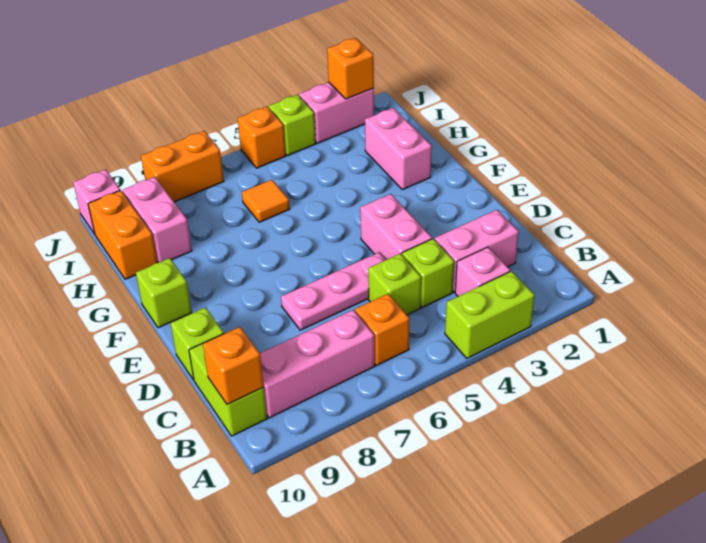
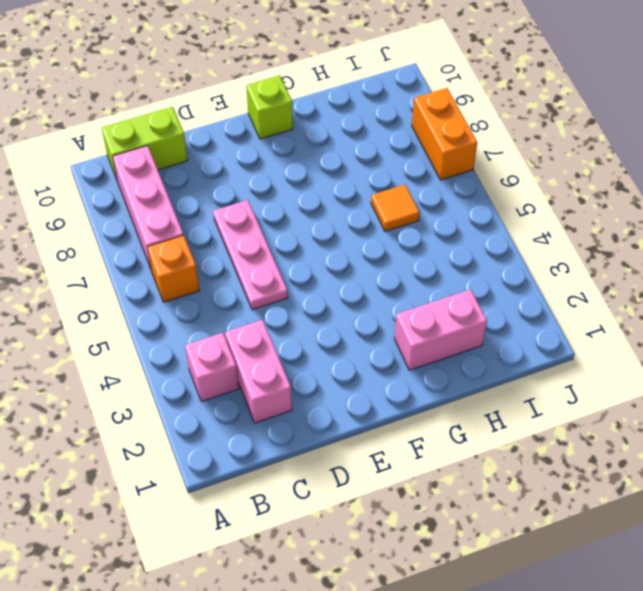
none -> lime brick A3:A4 level 1
none -> lime brick C4 level 1
none -> lime brick C5 level 1

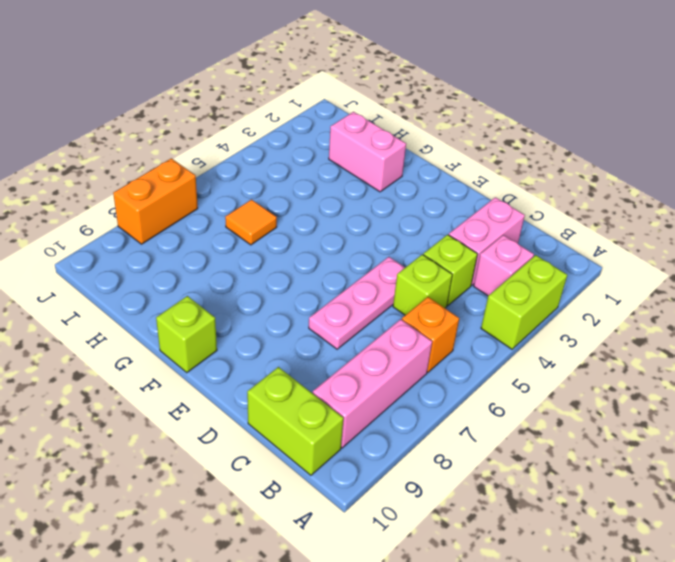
none -> pink brick D4:E4 level 1
none -> lime brick D10 level 1
none -> pink brick H9:I9 level 1

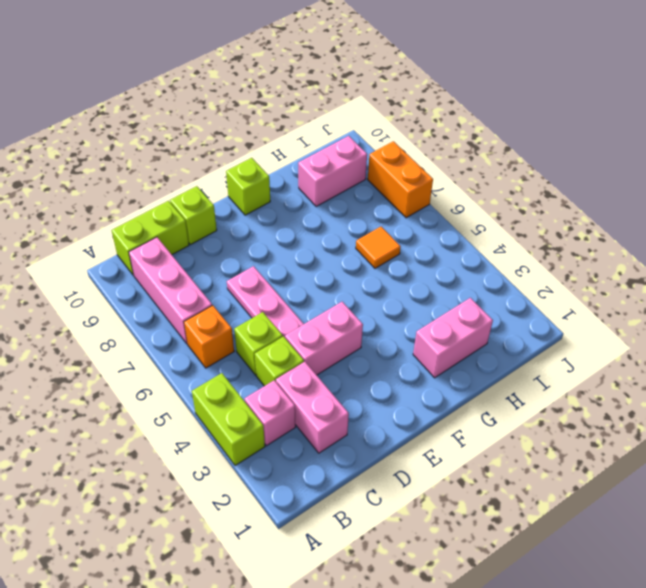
none -> orange brick H10:I10 level 1
none -> pink brick J2:J3 level 1
none -> lime brick J4 level 1

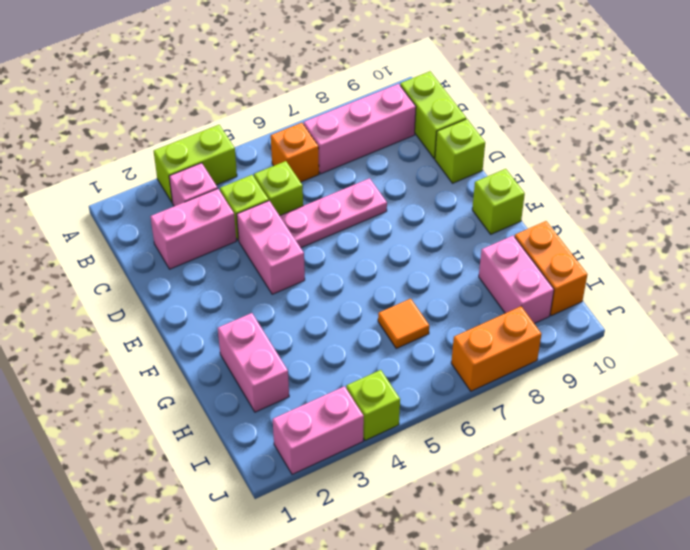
none -> orange brick J5 level 1
none -> pink brick J10 level 1
none -> orange brick B10 level 2

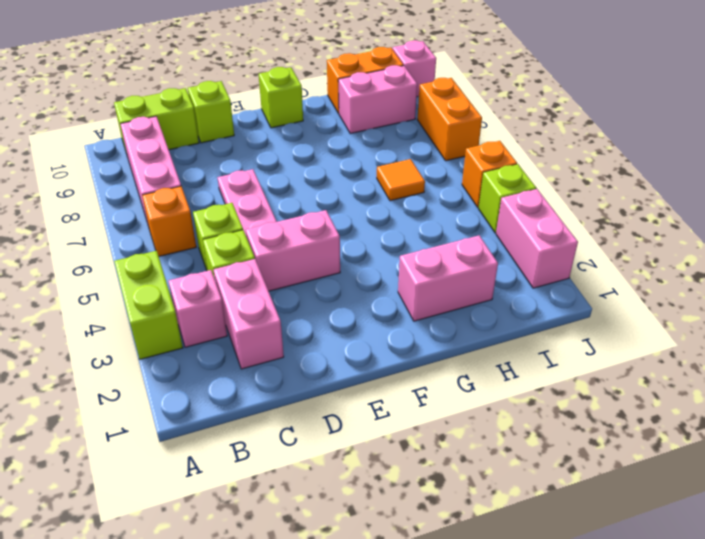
none -> orange brick B10 level 2
none -> orange brick J2 level 2

